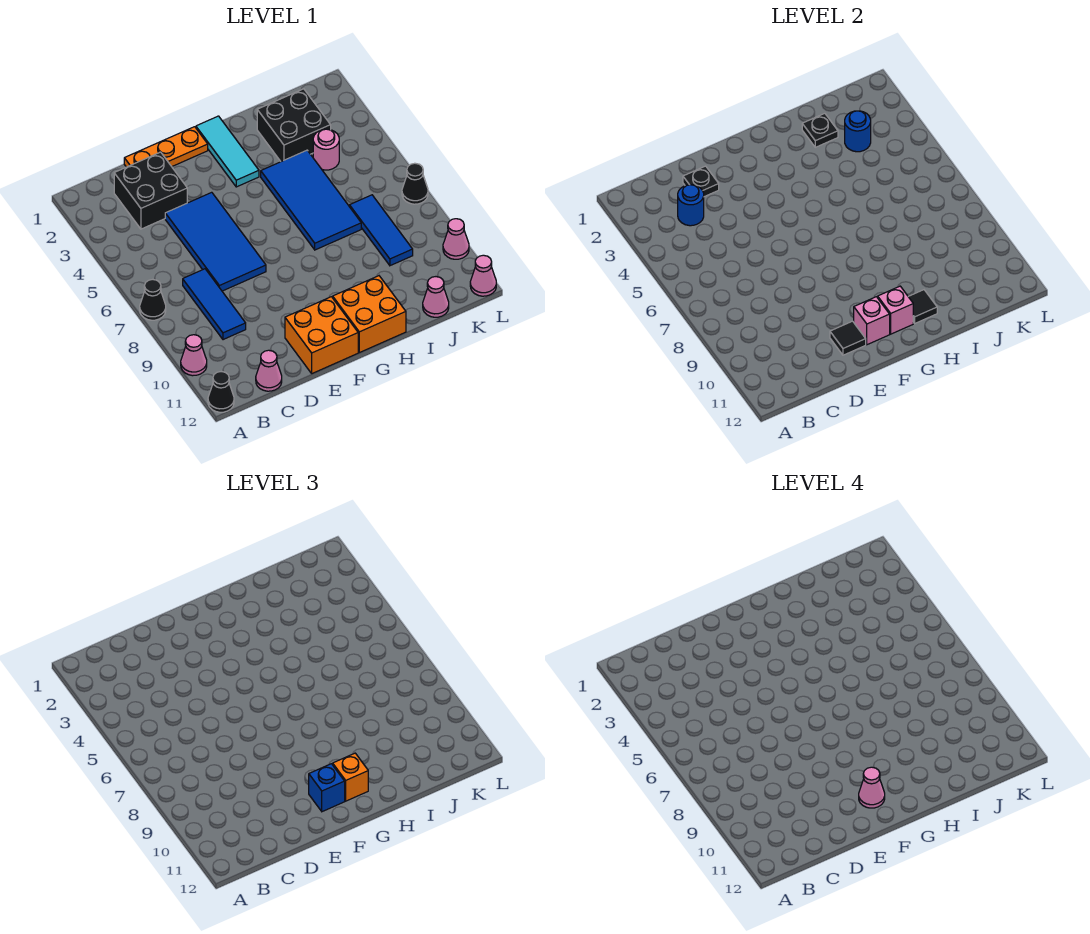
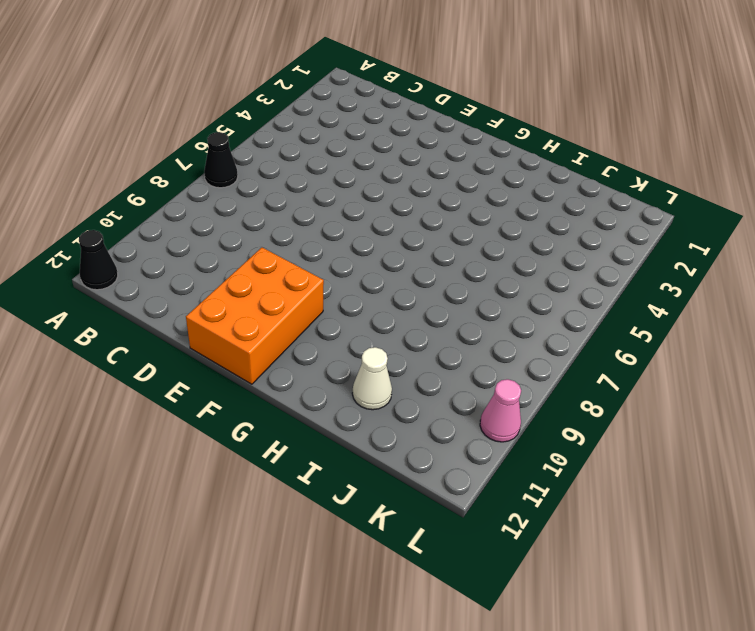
orange brick E10:F12 level 1 -> orange brick E11:F12 level 1
white cone I11 level 1 -> none
none -> pink cone A10 level 1
none -> black brick C2:D3 level 1
none -> blue tile C7:C9 level 1
none -> pink cone C12 level 1

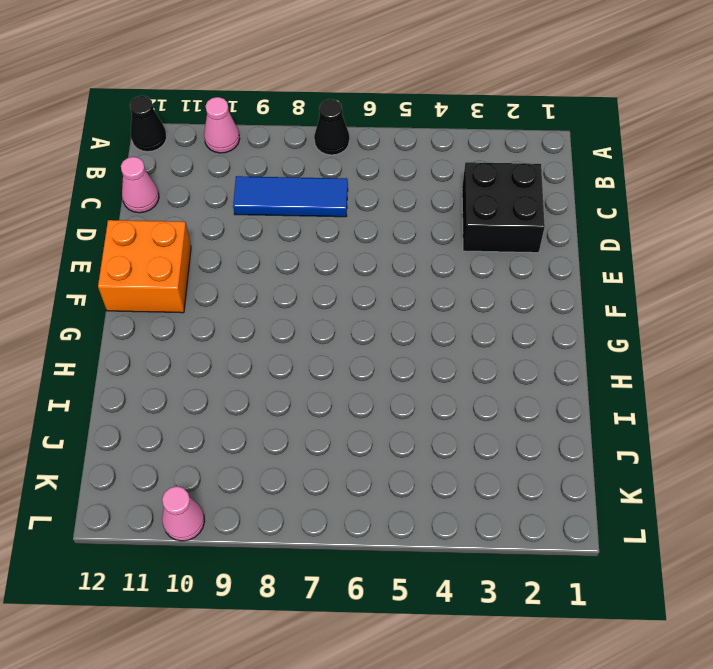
none -> orange plate D1:F1 level 1
none -> blue tile D4:E7 level 1
none -> cyan tile G1:G3 level 1
none -> orange brick G11:H12 level 1

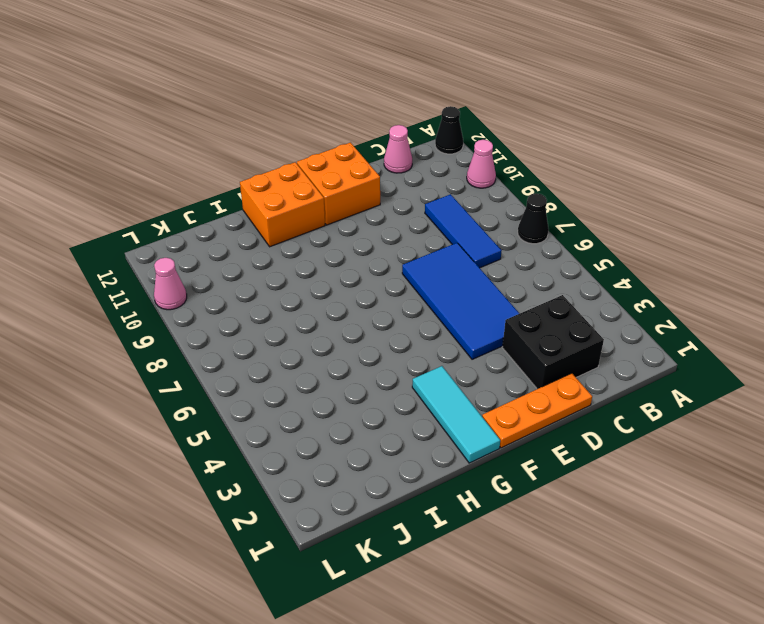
none -> blue tile H4:I7 level 1
none -> black brick I2:J3 level 1
none -> pink round brick J4 level 1
none -> blue tile J7:J9 level 1

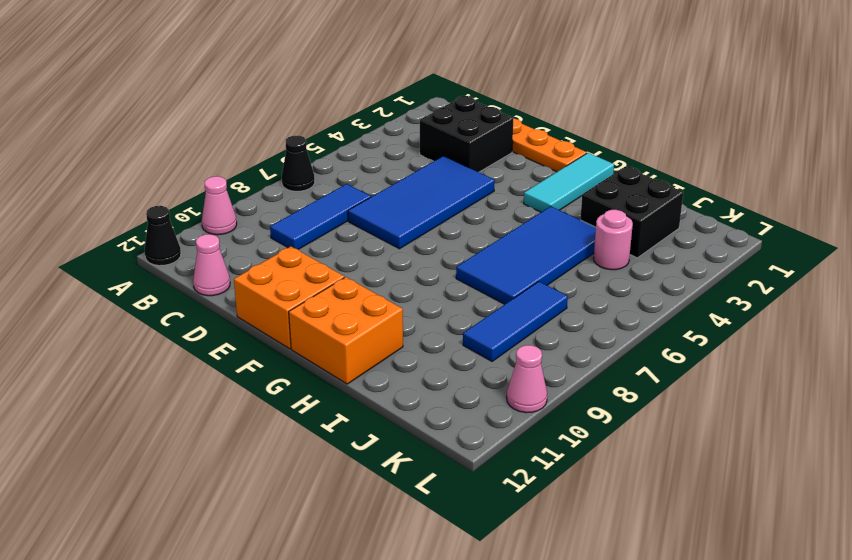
none -> pink cone J12 level 1
none -> black cone L7 level 1
none -> pink cone L12 level 1
none -> blue round brick C3 level 2

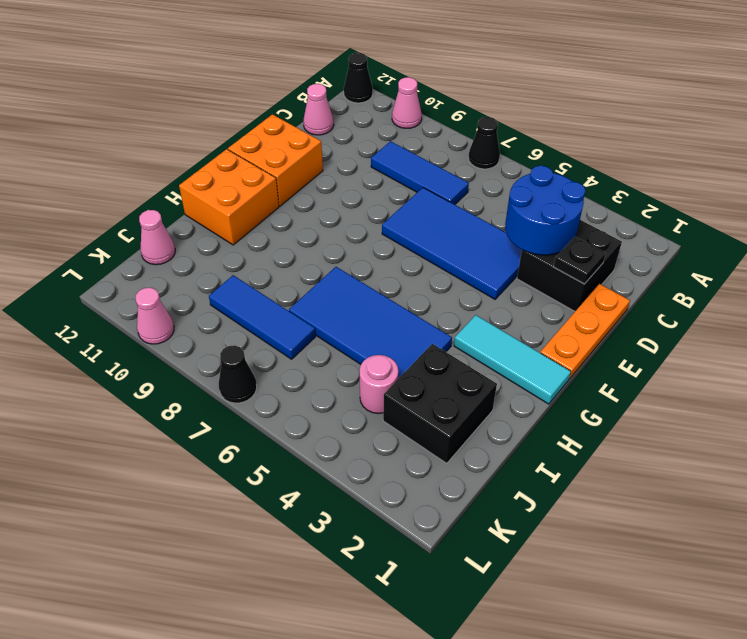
blue round brick C3:D4 level 2 -> blue round brick C3 level 2
none -> pink cone L12 level 1
none -> black tile E11 level 2
none -> pink brick F11 level 2
none -> pink brick G11 level 2

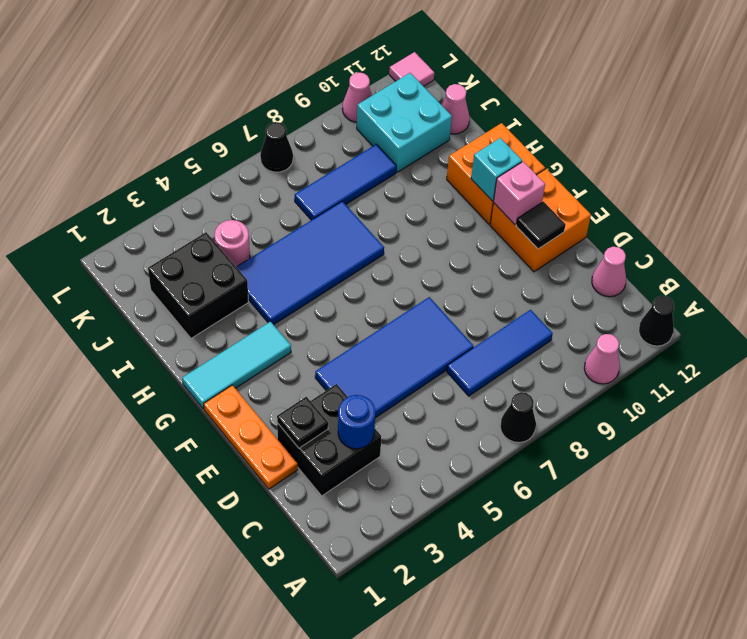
cyan brick G11 level 2 -> pink brick G11 level 2
cyan brick J10:K11 level 1 -> none
pink tile L12 level 1 -> pink cone L12 level 1
none -> black tile H11 level 2
none -> black plate I2 level 2
none -> blue round brick J3 level 2
none -> blue brick F11 level 3

